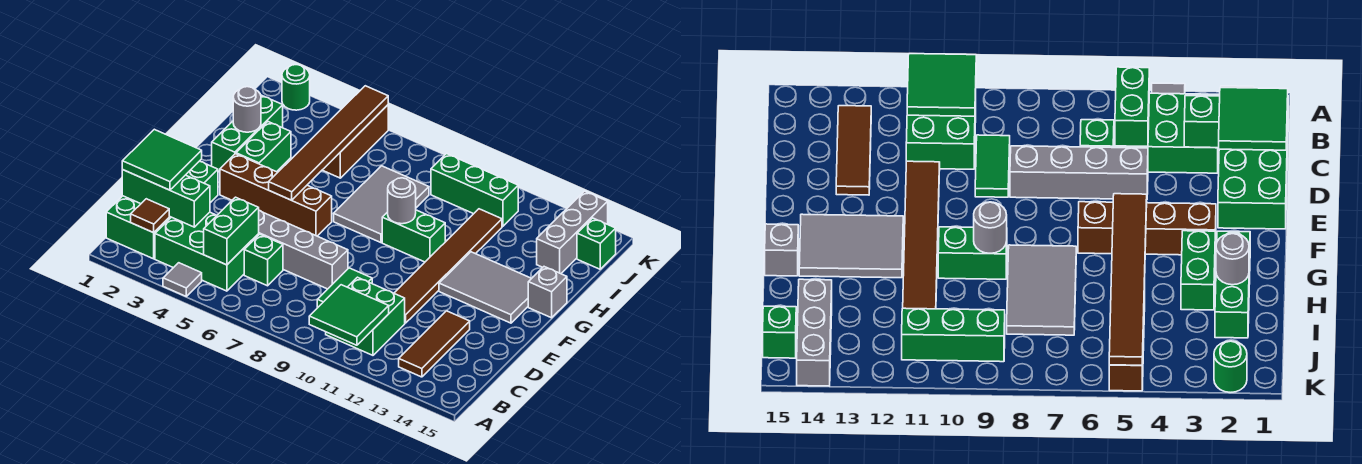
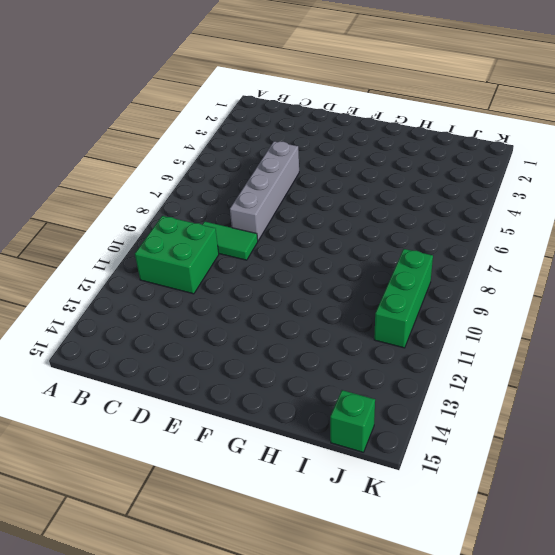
none -> grey tile A4 level 1
none -> green brick B1:E2 level 1
none -> green brick B3:C5 level 1

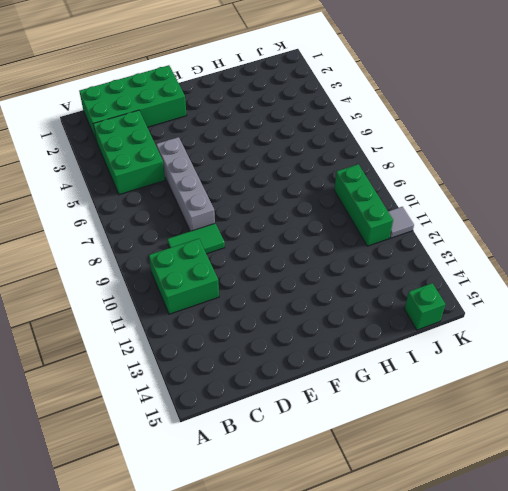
grey tile K11 level 1 -> grey tile A4 level 1
none -> brown tile B13:D13 level 1
none -> green brick C6 level 1
none -> brown tile D11:I11 level 1

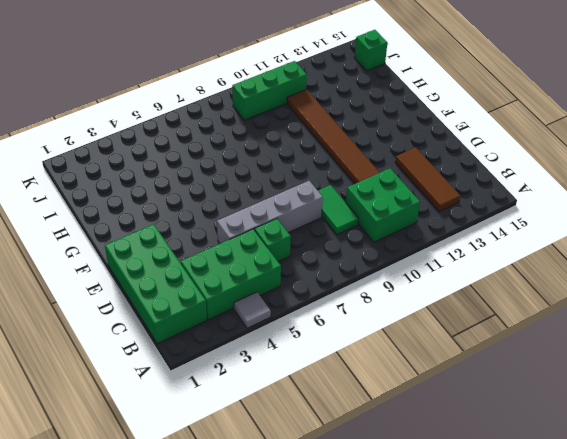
none -> brown brick F3:F6 level 1
none -> grey tile F12:G14 level 1
none -> green brick G2:I2 level 1

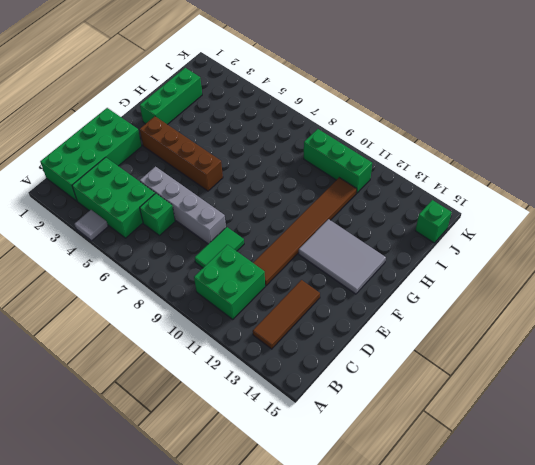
none -> green brick G3:H3 level 1
none -> grey tile G7:I8 level 1
none -> green brick G9:G10 level 1

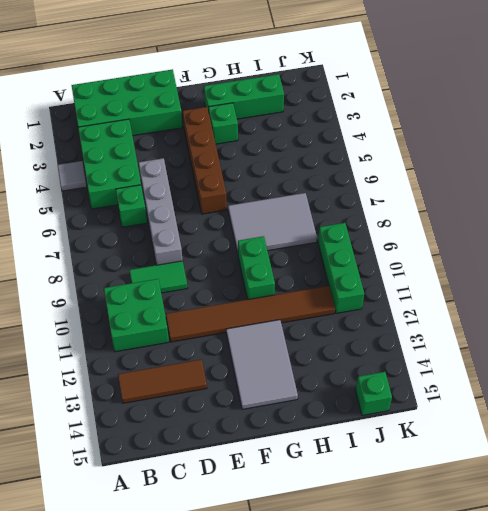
green brick G3 level 1 -> green brick G3:H3 level 1
none -> grey brick G15 level 1
none -> brown brick I5:K5 level 1
none -> grey brick I14:K14 level 1

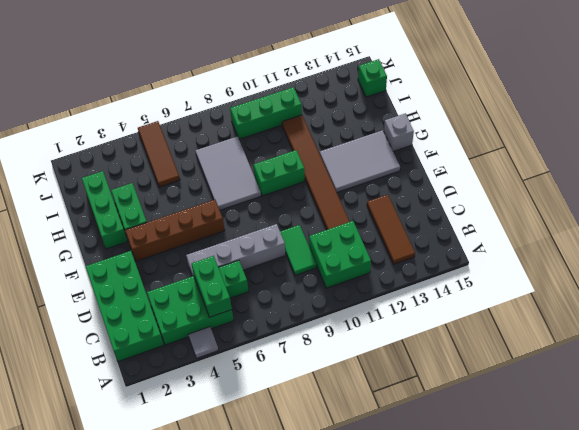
brown tile I5:K5 level 1 -> brown brick I5:K5 level 1
none -> grey brick I14:K14 level 1
none -> green round brick K2 level 1
none -> green tile A10:B11 level 2

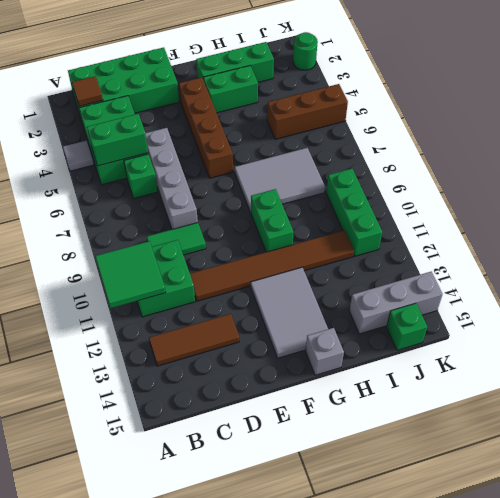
none -> green brick C1:C3 level 2
none -> brown tile F5:K5 level 2
none -> grey round brick G9 level 2

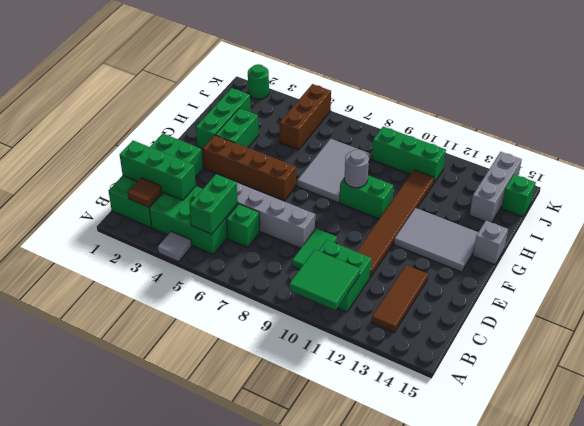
none -> brown tile F5:K5 level 2
none -> grey round brick H2 level 2
none -> green tile C1:D2 level 3

